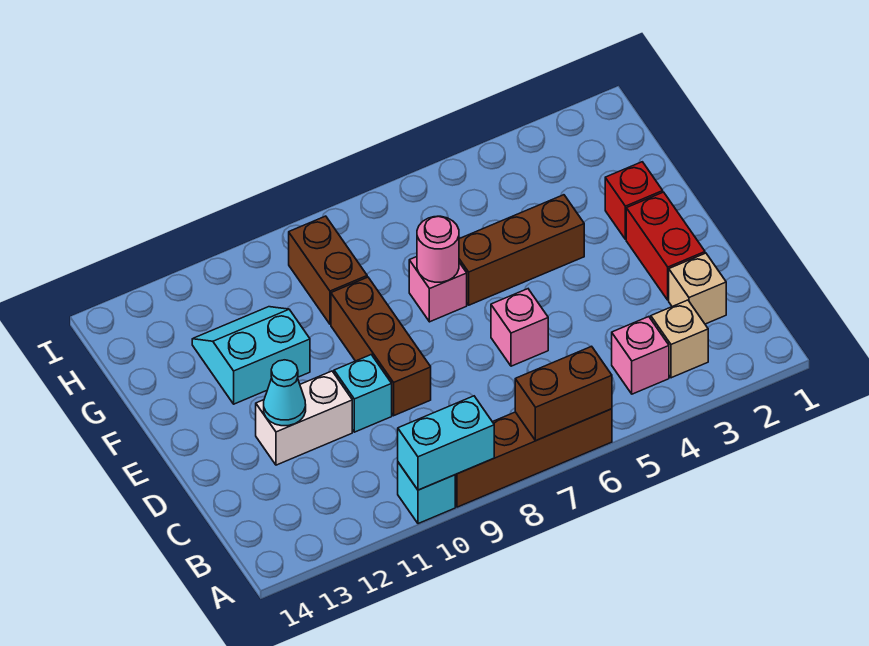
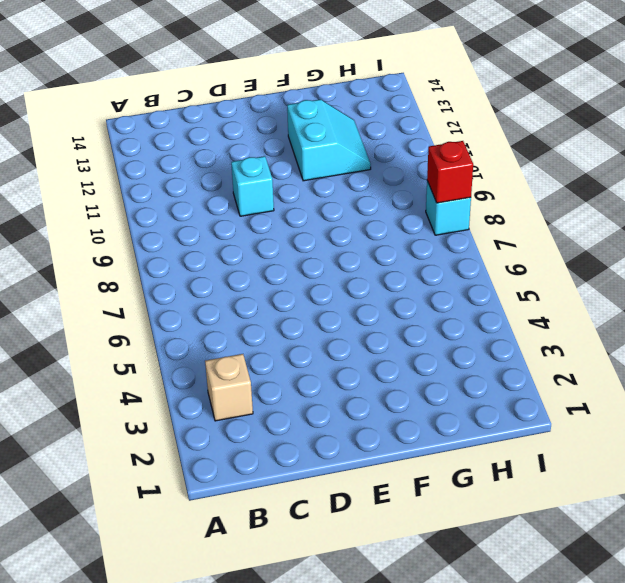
cyan brick I8 level 1 -> cyan brick A10 level 1
red brick I8 level 2 -> red brick F2 level 1
none -> brown brick A6:A9 level 1
none -> pink brick B4 level 1
none -> tan brick C2 level 1

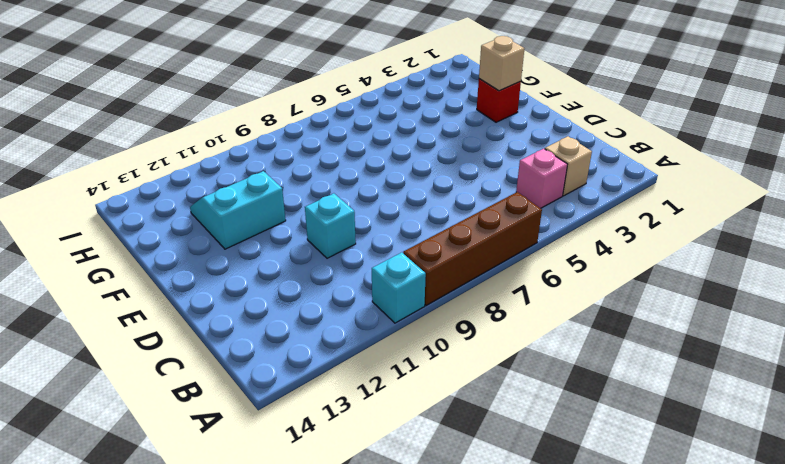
tan brick F2 level 2 -> tan brick C2 level 1
none -> red brick D2:E2 level 1
none -> pink brick D6 level 1
none -> brown brick D9:F9 level 1

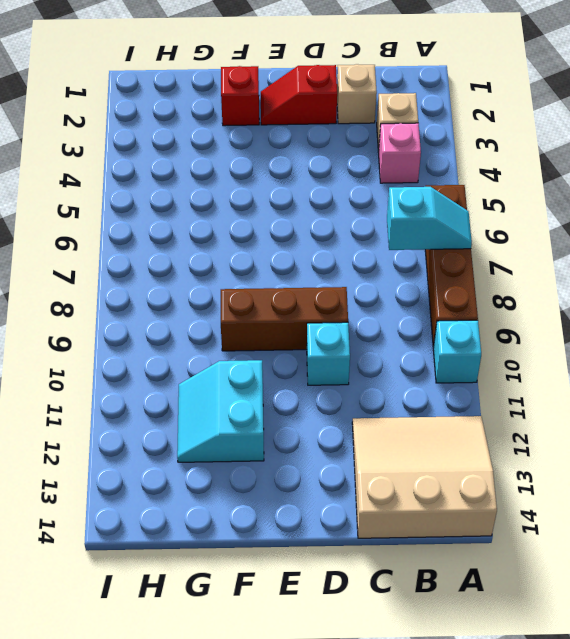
cyan slope A7:B7 level 2 top B -> brown brick A6:A7 level 2
tan slope A12:C14 level 1 top 14 -> none
red slope D2:E2 level 1 top D -> red brick D2:E2 level 1
none -> pink brick D6 level 1
none -> white brick D11:D12 level 1
none -> brown brick F4:F6 level 1

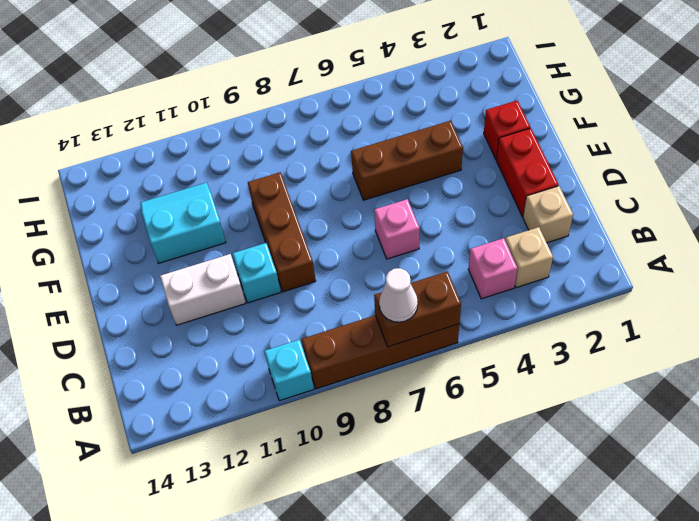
white cone A7 level 3 -> none
none -> pink brick F7 level 1
none -> brown brick G9:H9 level 1
none -> cyan brick A9:A10 level 2

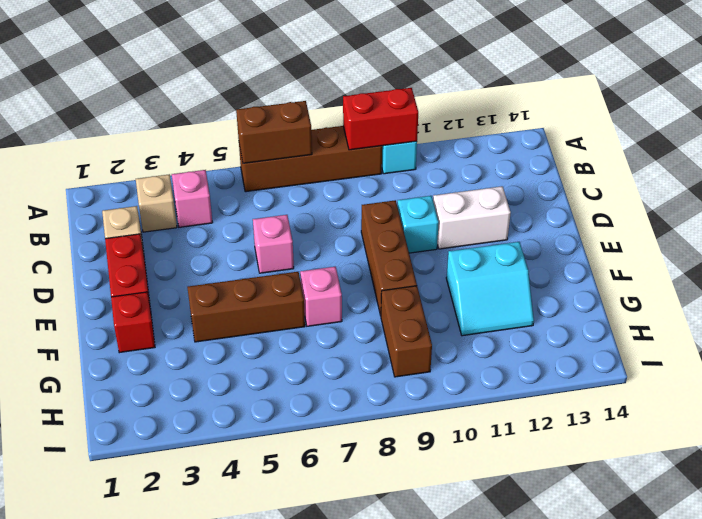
red brick A9:A10 level 2 -> cyan brick A9:A10 level 2
none -> cyan cone D12 level 2
none -> pink round brick F7 level 2

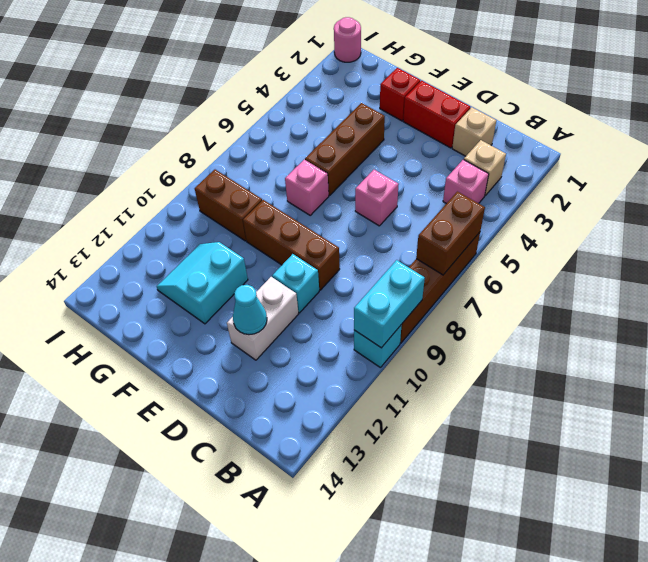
pink round brick I1 level 1 -> pink round brick F7 level 2

